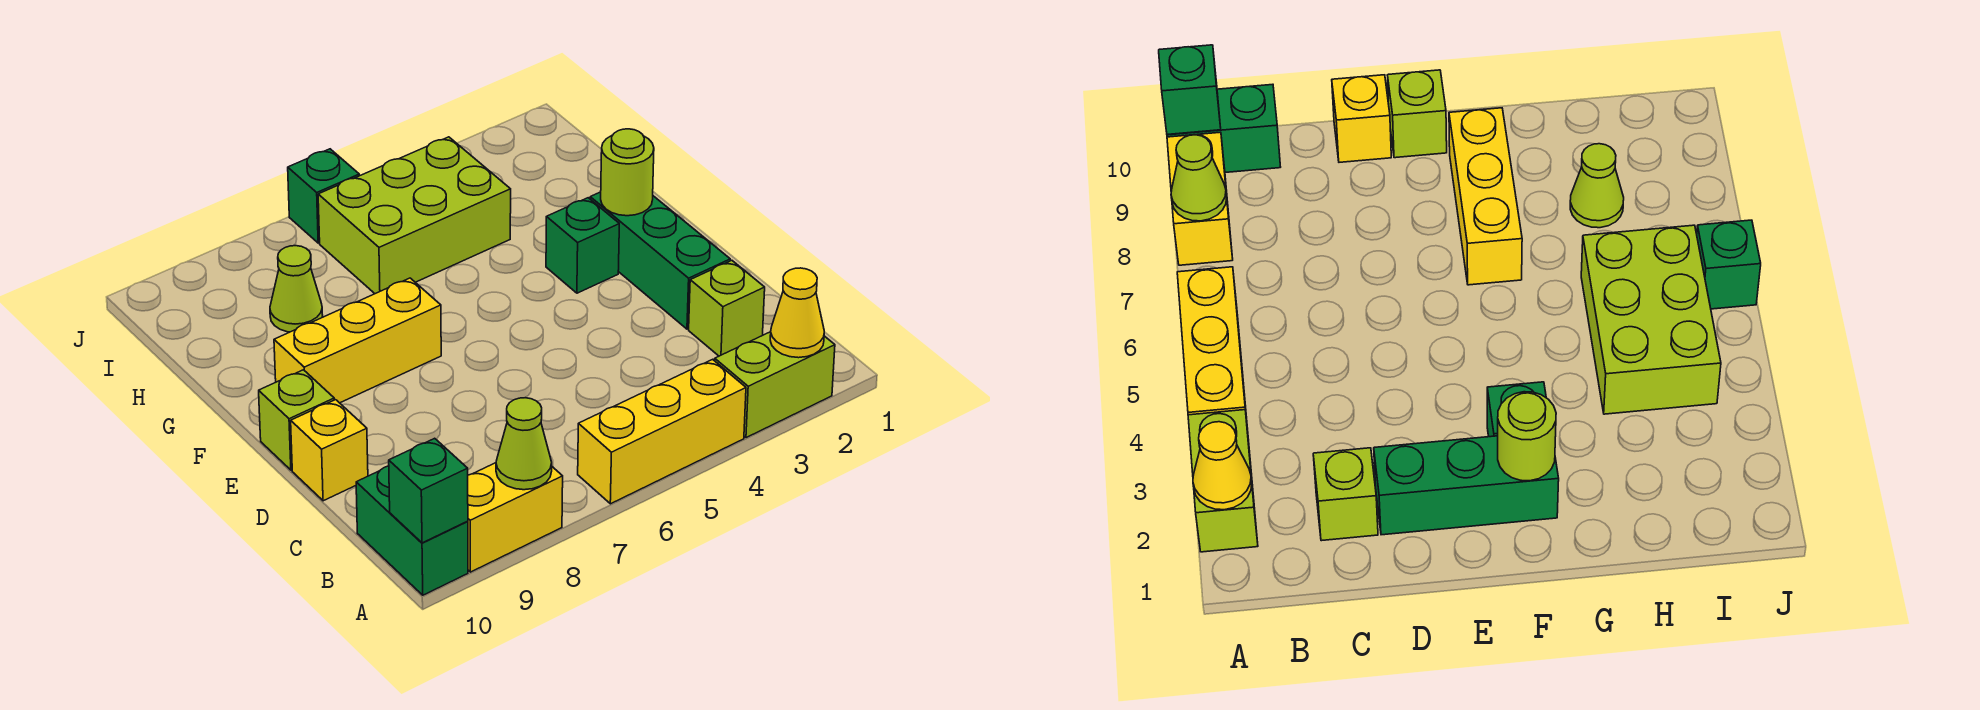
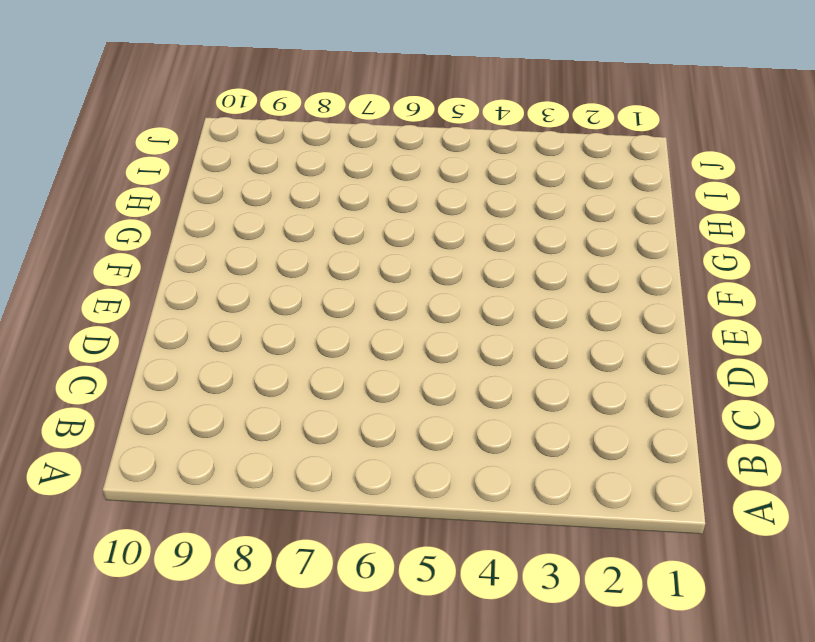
none -> lime brick A2:A3 level 1
none -> yellow brick A4:A6 level 1
none -> yellow brick A8:A9 level 1

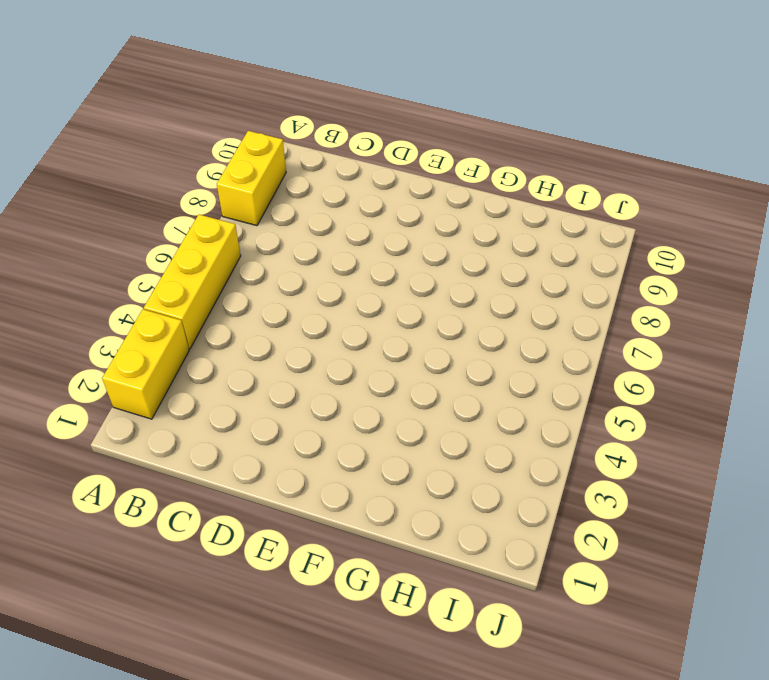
yellow brick A2:A3 level 1 -> lime brick A2:A3 level 1
none -> green brick A10:B10 level 1
none -> lime brick C2 level 1
none -> green brick D2:F2 level 1

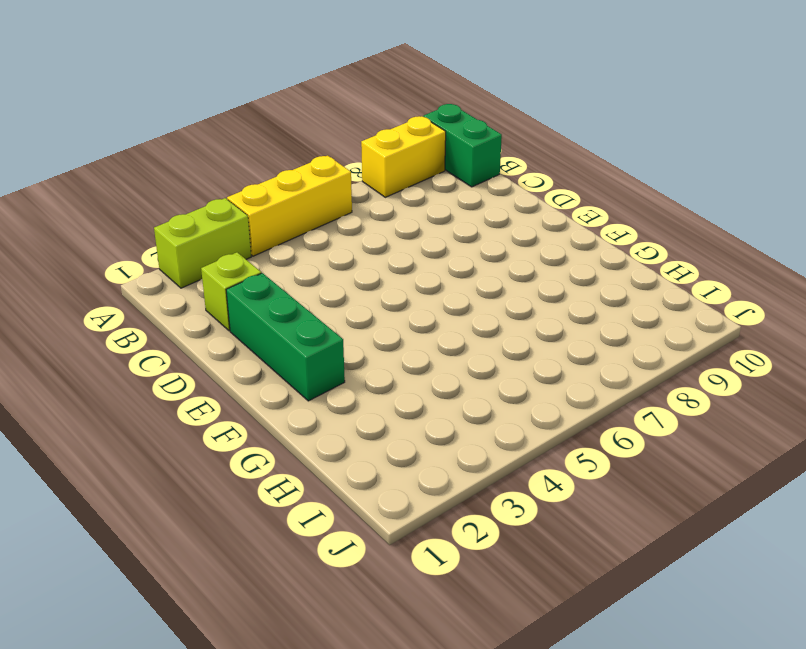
none -> yellow brick D10 level 1
none -> lime brick E10 level 1
none -> green brick F3 level 1

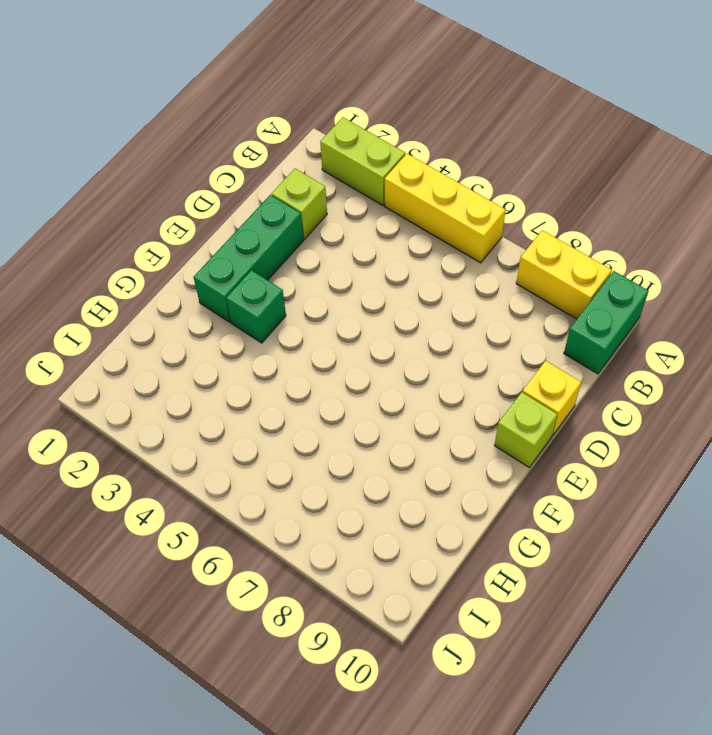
none -> yellow brick F7:F9 level 1
none -> lime brick H4:I6 level 1
none -> lime cone H8 level 1

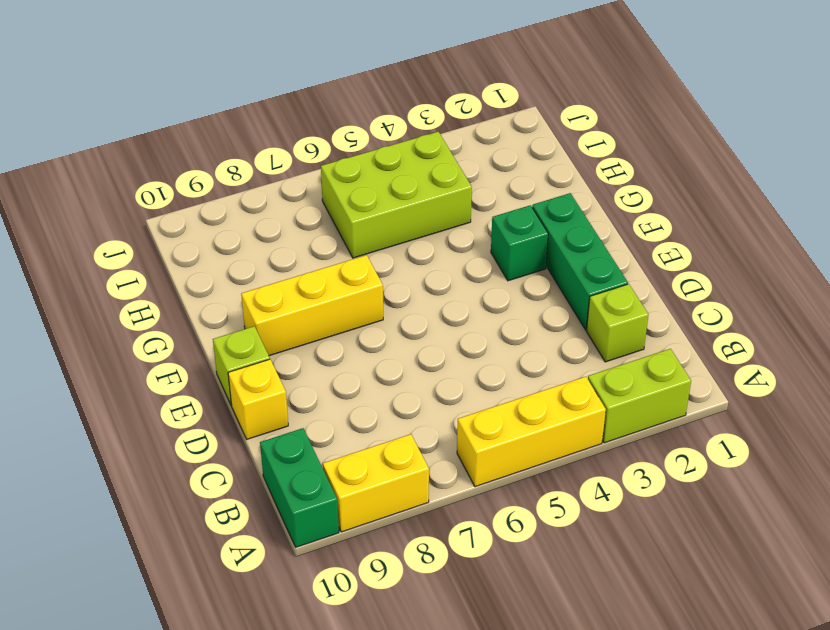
none -> lime cone H8 level 1
none -> green brick J6 level 1
none -> yellow cone A2 level 2

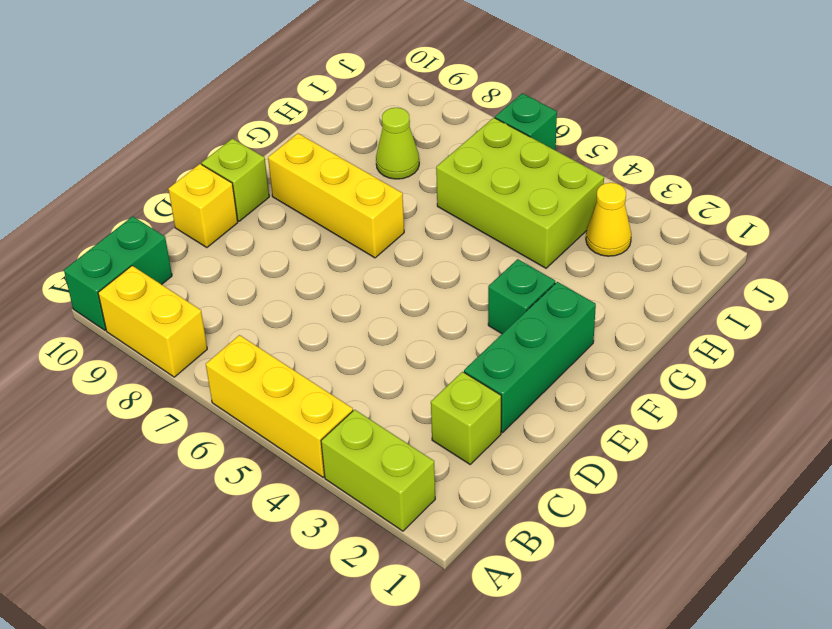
yellow cone I3 level 1 -> yellow cone A2 level 2
none -> lime cone A8 level 2
none -> green brick A10 level 2
none -> lime round brick F2 level 2

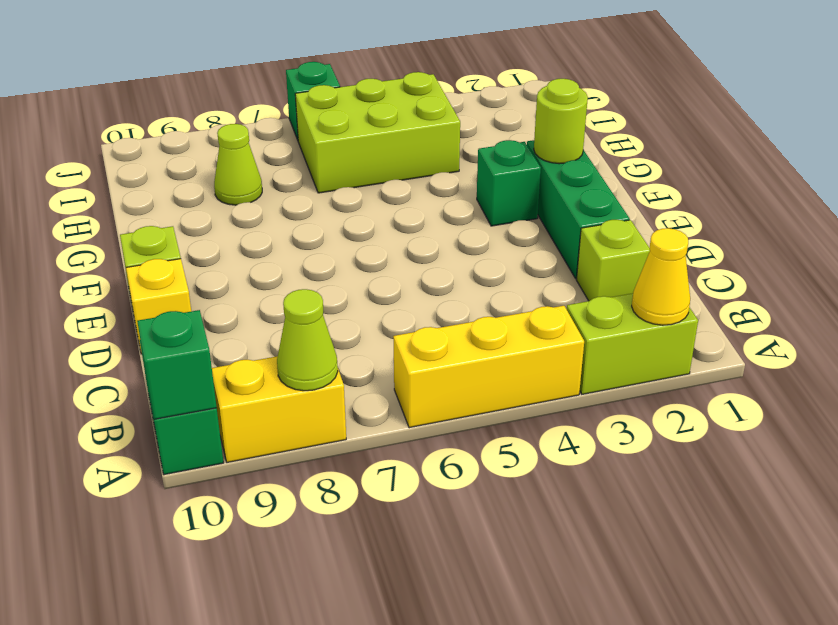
none -> yellow brick F7:F9 level 1

